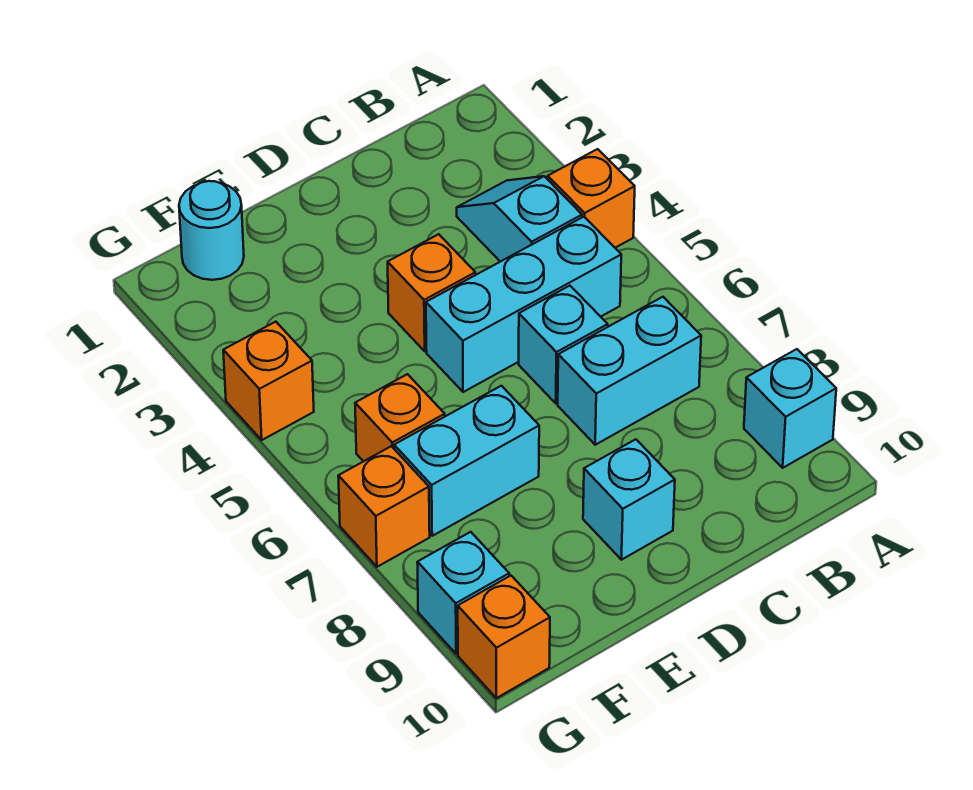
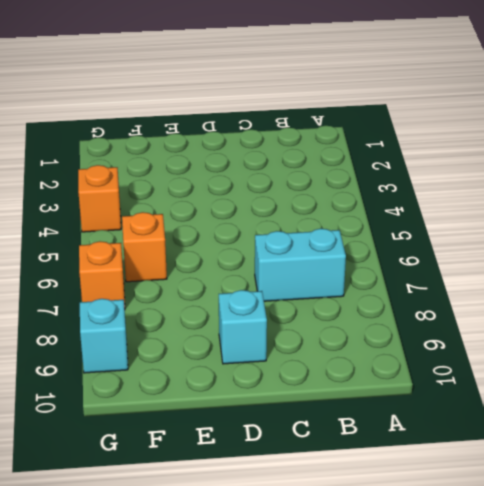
none -> orange brick A4 level 1
none -> cyan brick A9 level 1
none -> cyan slope B3:B4 level 1 top 4

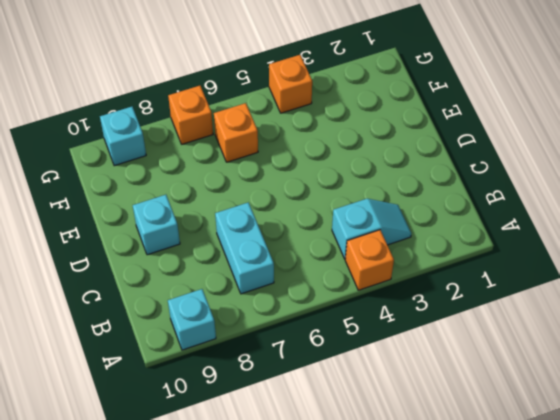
none -> cyan brick B5:D5 level 1
none -> cyan brick C6 level 1
none -> orange brick D4 level 1

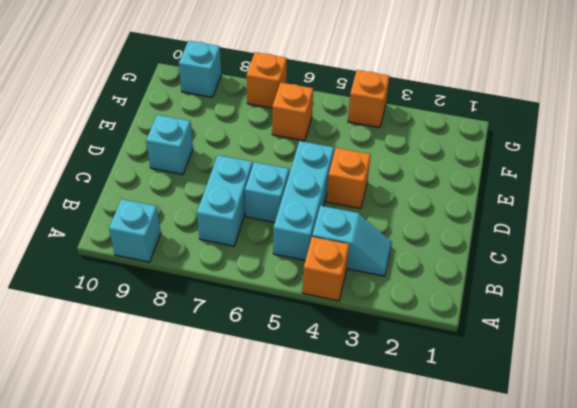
none -> cyan brick E7:F7 level 1
none -> cyan round brick F1 level 1
none -> orange brick G10 level 1

